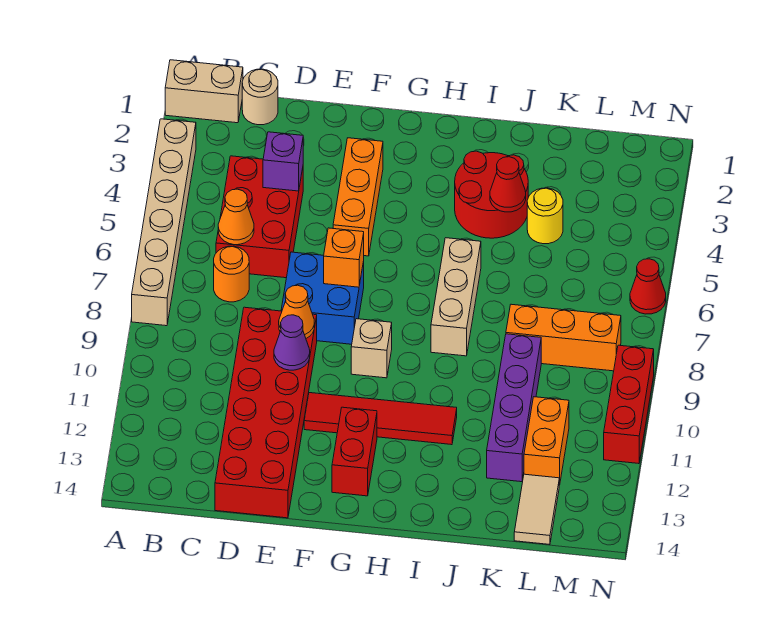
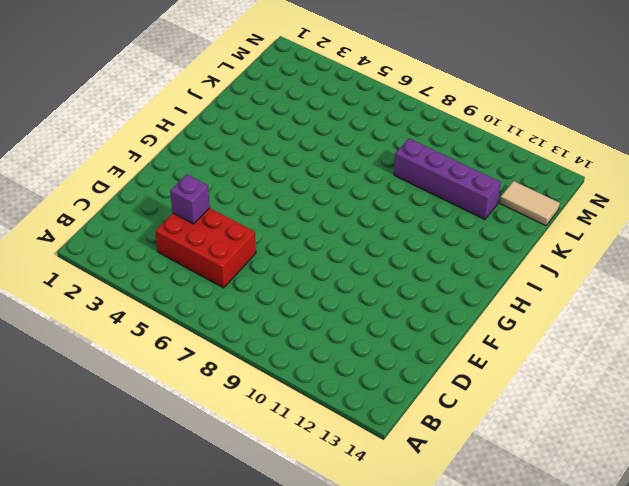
none -> tan brick A1:B1 level 1
none -> tan brick A3:A8 level 1
none -> tan round brick C1 level 1

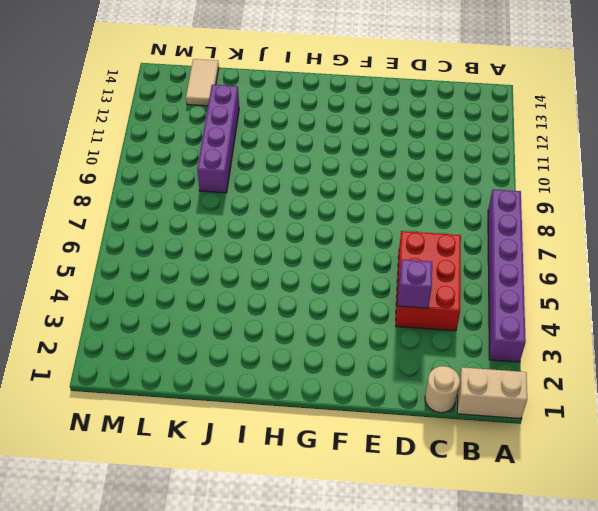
purple brick A3:A8 level 1 -> tan brick A3:A8 level 1
none -> orange round brick C7 level 1
none -> red brick D9:E14 level 1
none -> blue brick E7:F8 level 1

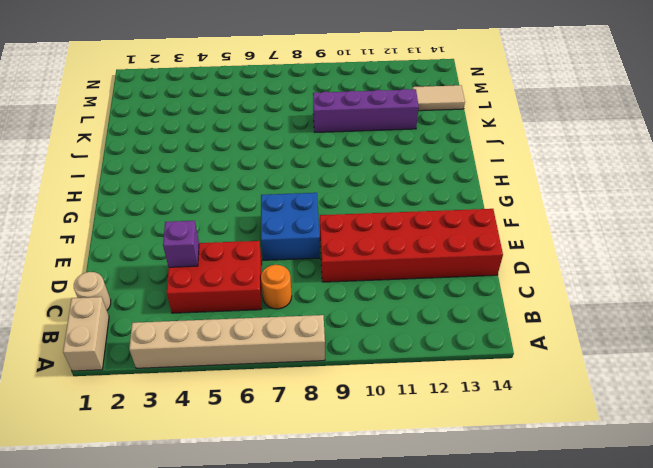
none -> orange brick F3:F5 level 1
none -> red tile F11:I11 level 1
none -> tan brick G9 level 1

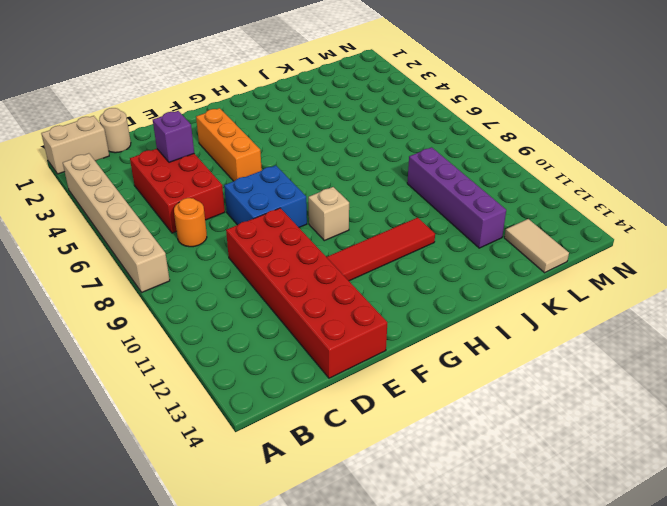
none -> red brick G12:G13 level 1
none -> red round brick I3:J4 level 1
none -> tan brick I6:I8 level 1

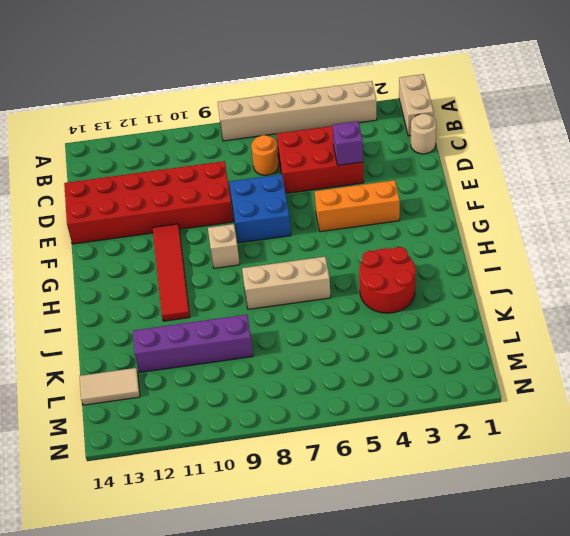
none -> red brick G12:G13 level 1
none -> yellow round brick K4 level 1
none -> orange brick K8:M8 level 1

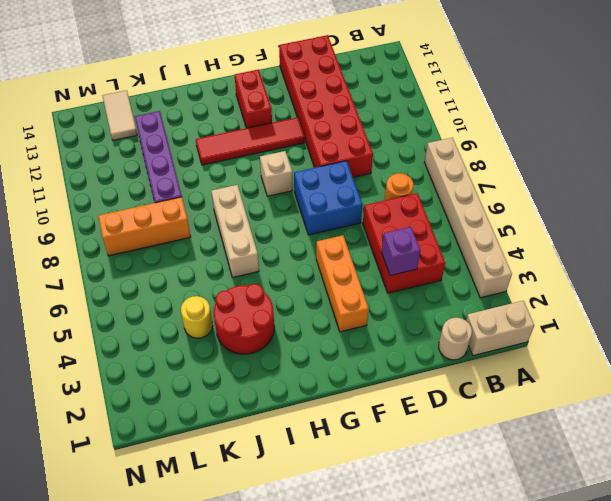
none -> orange brick L11:L12 level 1
none -> red cone N6 level 1
none -> red brick N9:N11 level 1

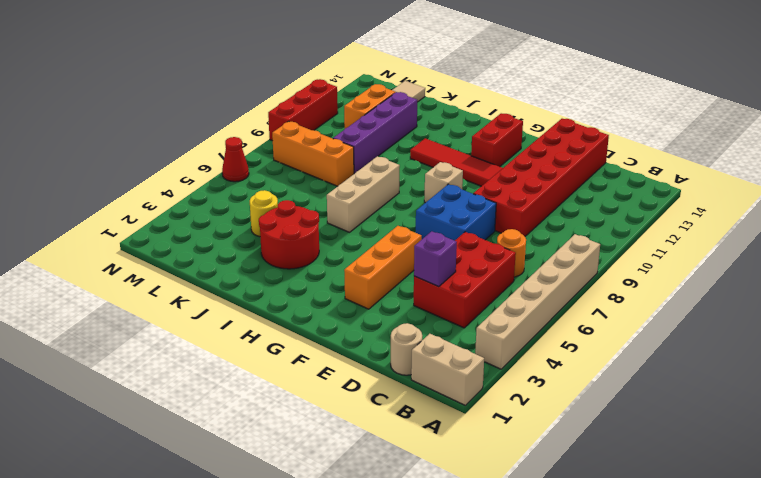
none -> orange cone C6 level 2
none -> orange cone E9 level 2
none -> purple cone E10 level 2

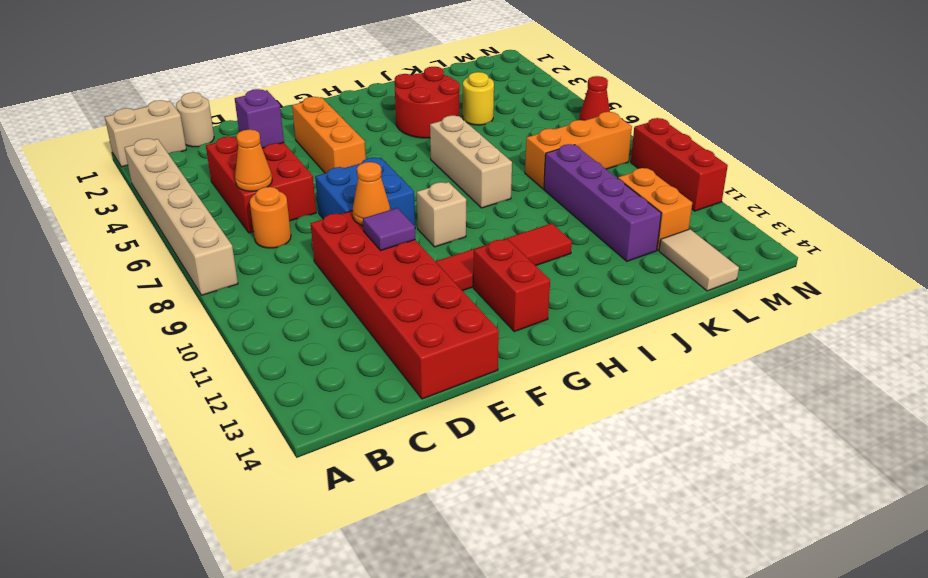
purple tile E10 level 2 -> purple cone E10 level 2
none -> orange brick F7 level 2
none -> red cone J4 level 2

